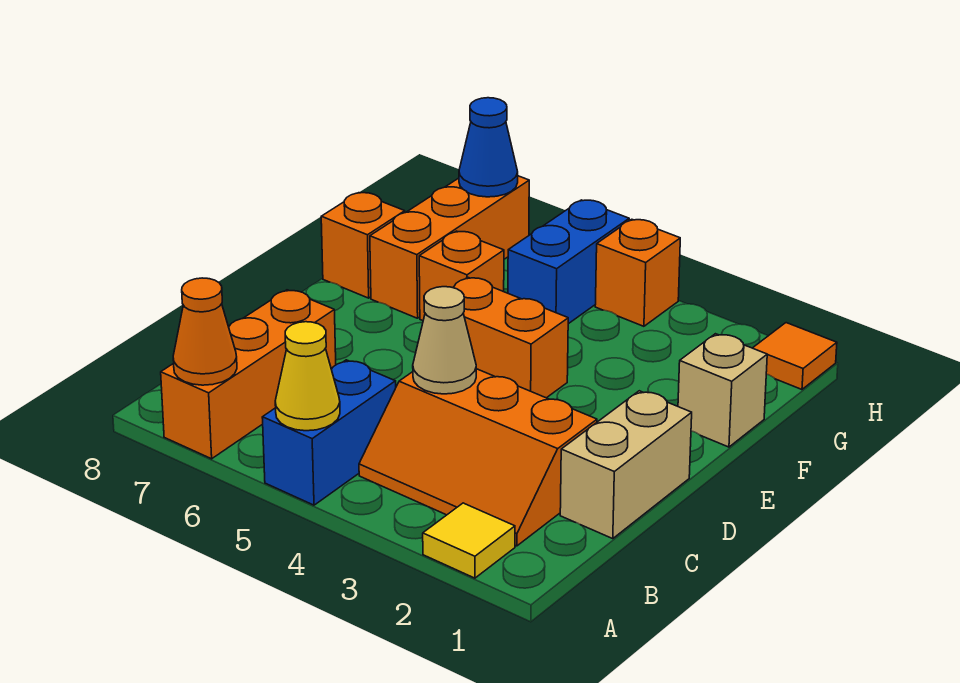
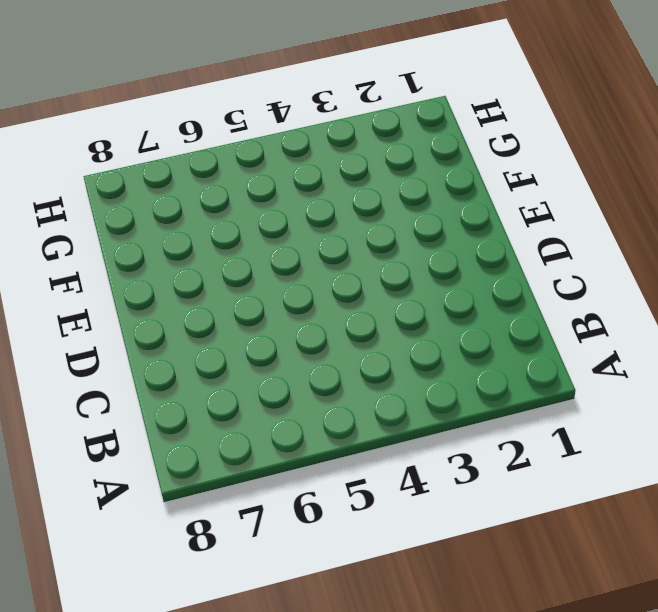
none -> yellow tile A2 level 1
none -> blue brick A5:B5 level 1
none -> orange brick A7:C7 level 1

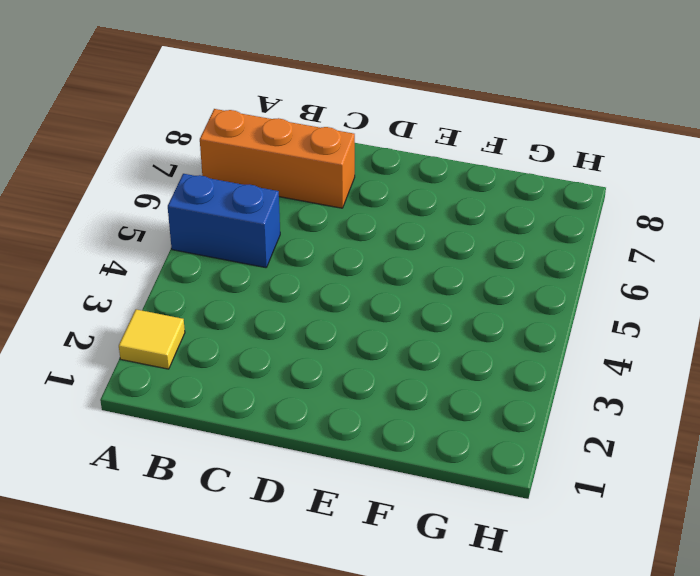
none -> orange slope B2:C4 level 1 top C
none -> tan brick C1:D1 level 1
none -> orange brick E4:E5 level 1

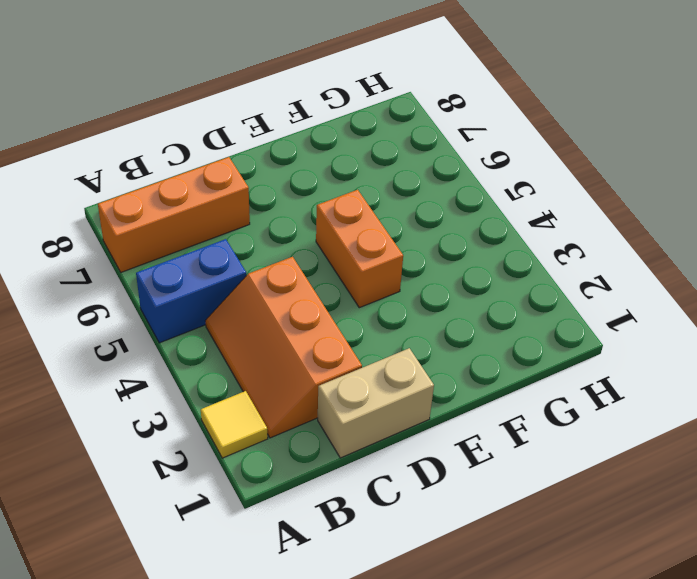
none -> tan brick F1 level 1
none -> orange brick F6 level 1
none -> orange brick F7:H7 level 1

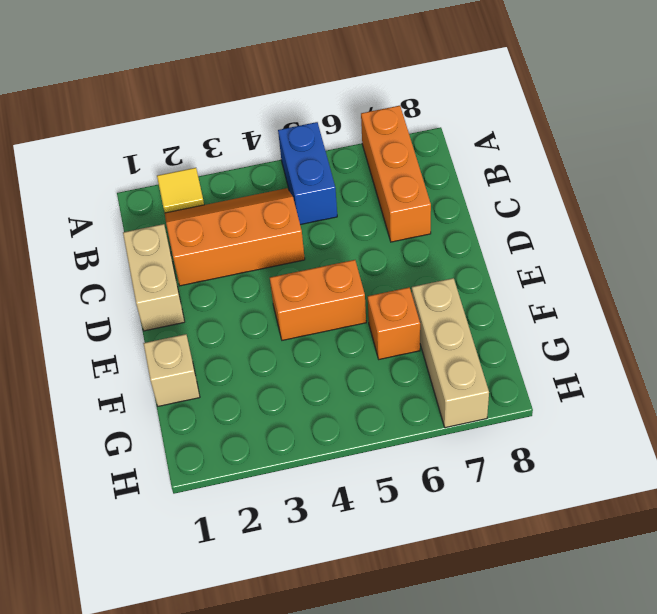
tan brick F7:H7 level 1 -> orange brick F7:H7 level 1
none -> orange brick F8 level 1
none -> blue brick G5:H5 level 1
none -> orange tile H1 level 1

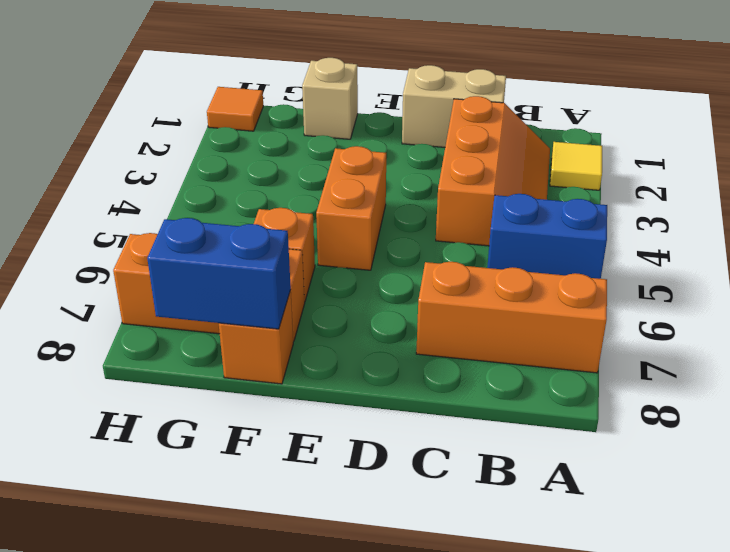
blue brick F8:G8 level 2 -> blue brick G5:H5 level 1
none -> orange brick H4 level 1
none -> yellow cone A5 level 2
none -> orange cone A7 level 2

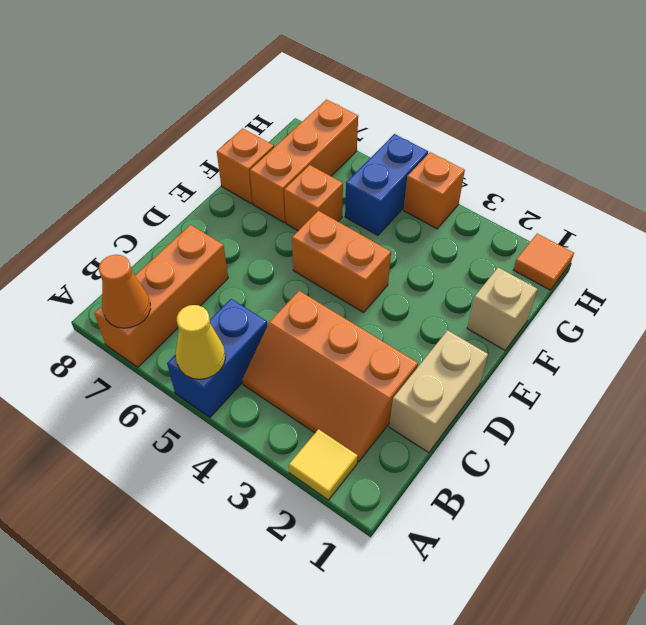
none -> tan cone C4 level 2
none -> blue cone H7 level 2

